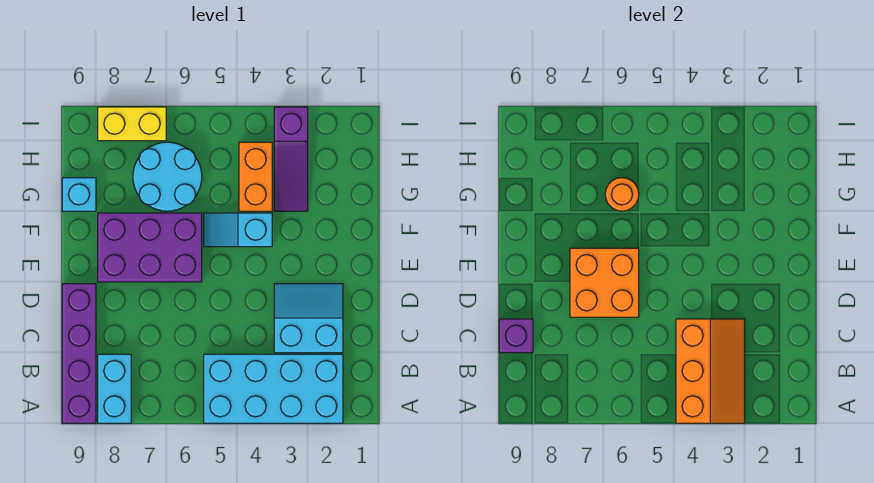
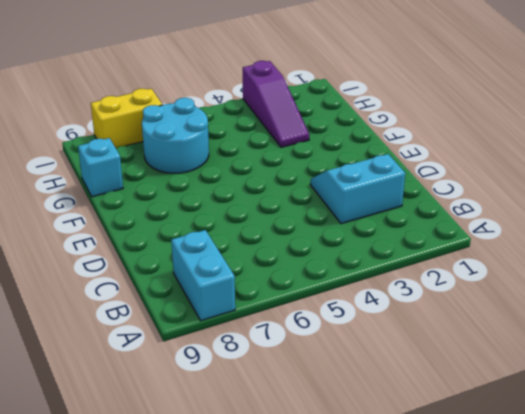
none -> cyan brick A2:B5 level 1
none -> purple brick A9:D9 level 1
none -> purple brick E6:F8 level 1

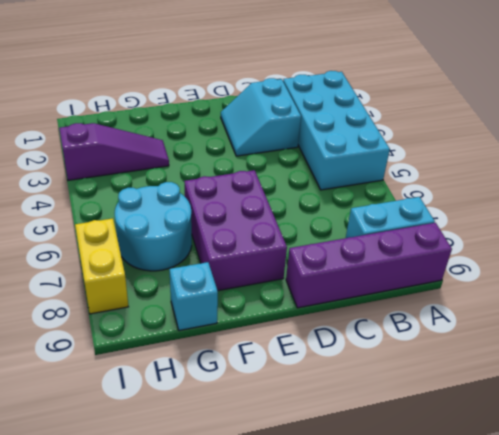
none -> cyan slope F4:F5 level 1 top 4
none -> orange brick G4:H4 level 1
none -> orange slope A3:C4 level 2 top 4

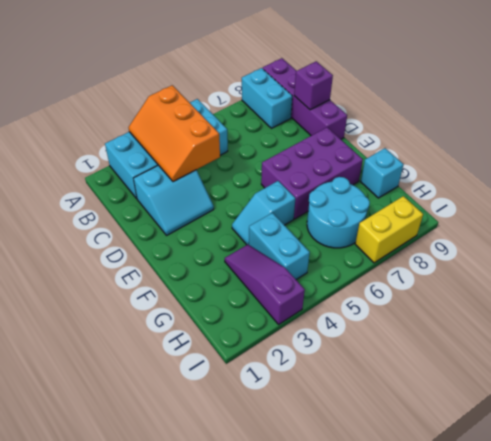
cyan slope F4:F5 level 1 top 5 -> cyan slope F4:F5 level 1 top 4
cyan brick G4:H4 level 1 -> orange brick G4:H4 level 1
none -> orange brick D6:E7 level 2
none -> orange round brick G6 level 2

